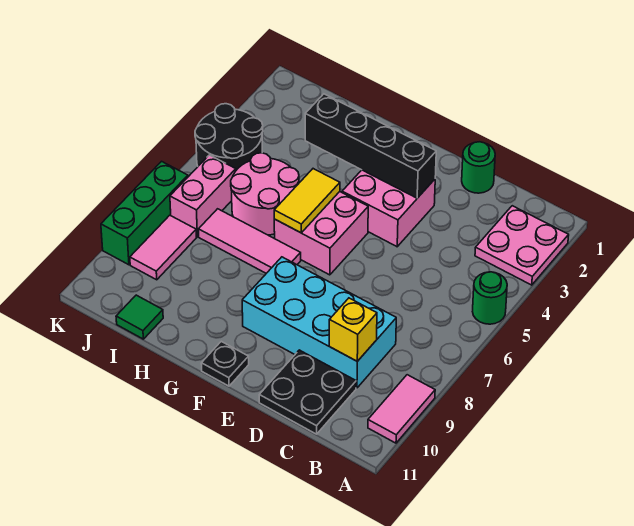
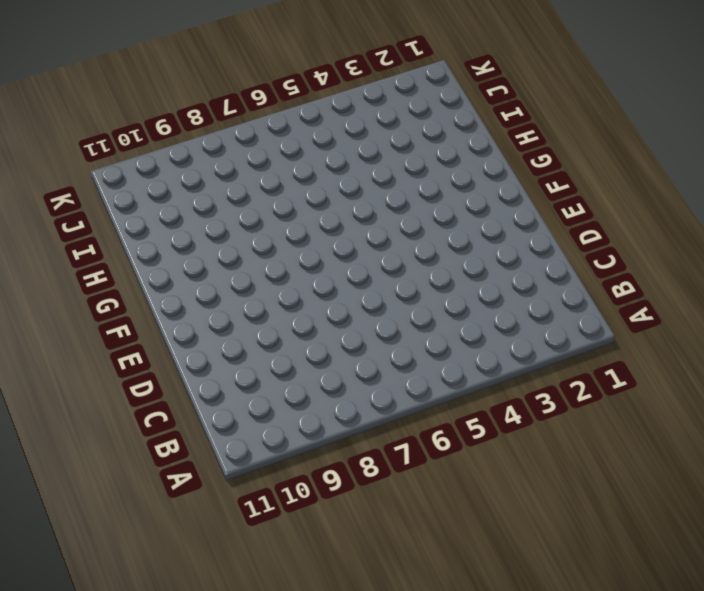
none -> pink plate A2:B3 level 1
none -> green round brick A5 level 1
none -> pink tile A9:A10 level 1

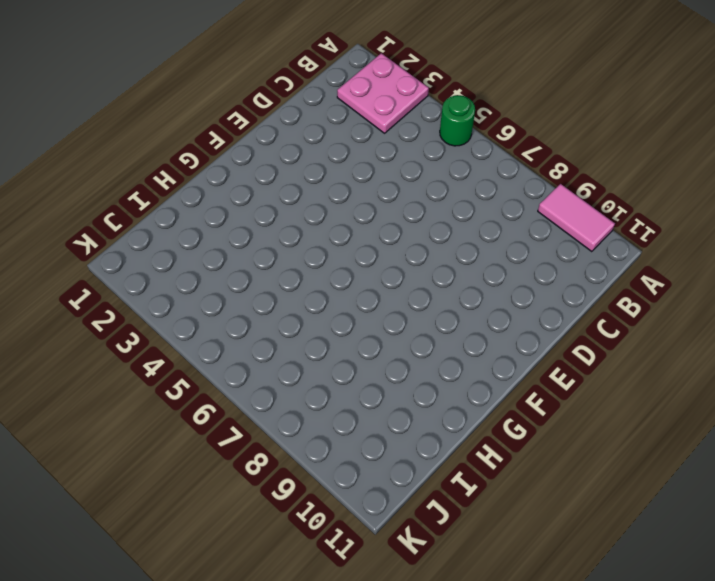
none -> cyan brick C8:F9 level 1
none -> black plate C10:D11 level 1
none -> green round brick D1 level 1

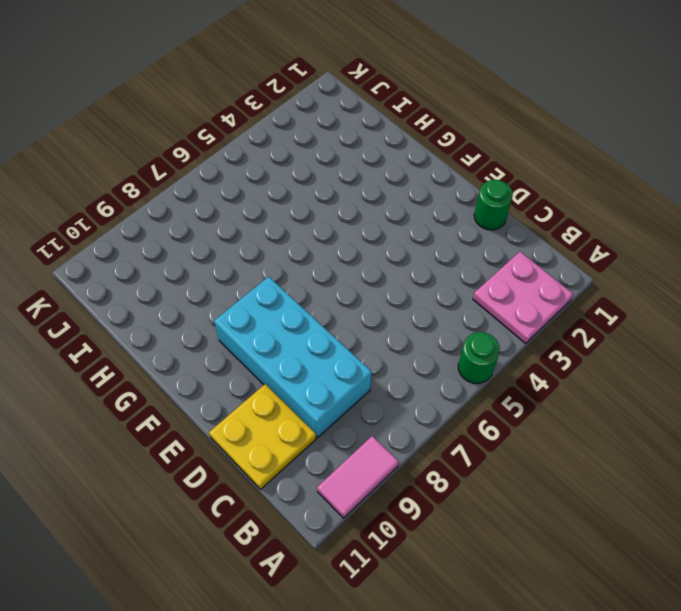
yellow plate C10:D11 level 1 -> black plate C10:D11 level 1
none -> pink brick E3:F4 level 1
none -> pink brick F5:G6 level 1
none -> black plate F11 level 1

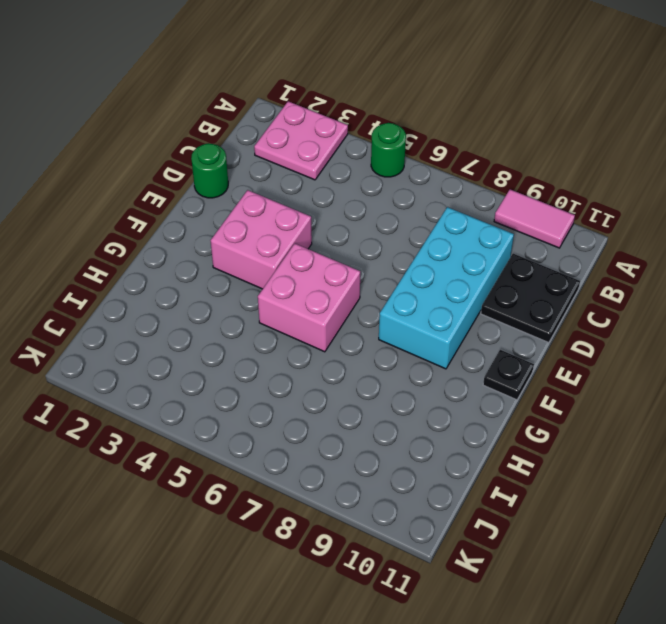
none -> pink tile G7:I7 level 1
none -> pink round brick H5:I6 level 1
none -> green tile I11 level 1

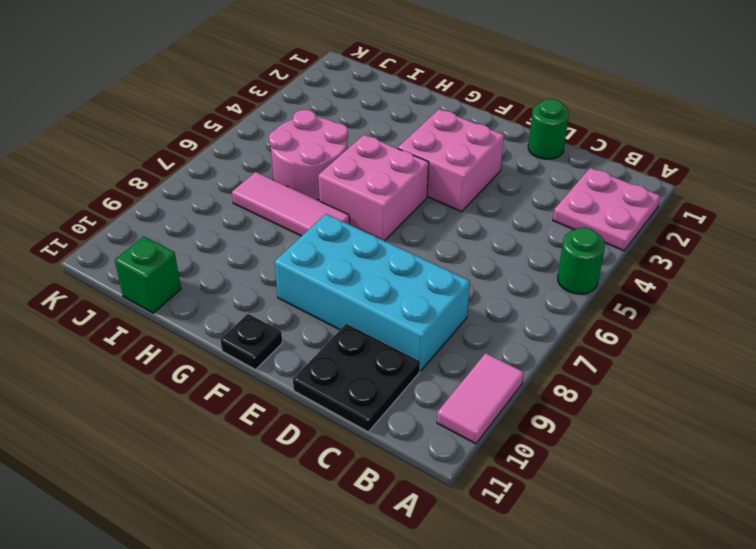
green brick I11 level 1 -> green tile I11 level 1
none -> black round brick J4:K5 level 1
none -> pink brick J6:J7 level 1
none -> pink tile J8:J9 level 1

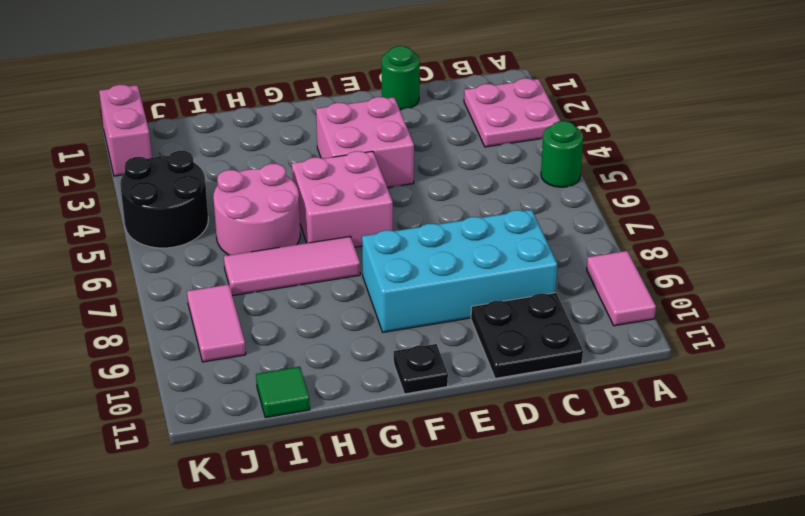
pink brick K1:K2 level 1 -> pink brick J6:J7 level 1
none -> green brick K7:K9 level 1
none -> yellow brick C9 level 2
none -> black brick E3:H3 level 2

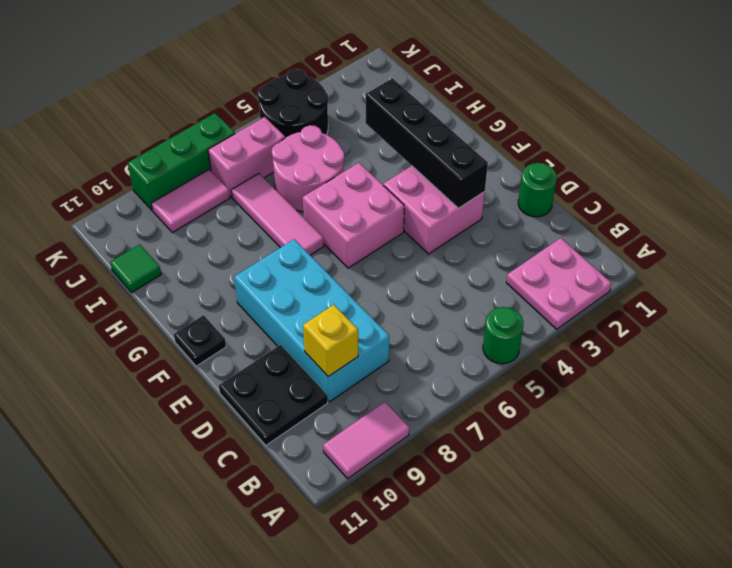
none -> yellow tile G5:G6 level 2

